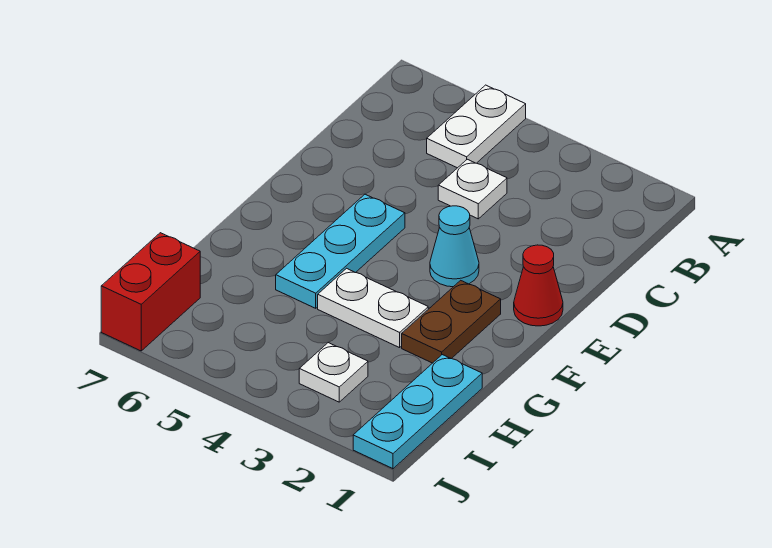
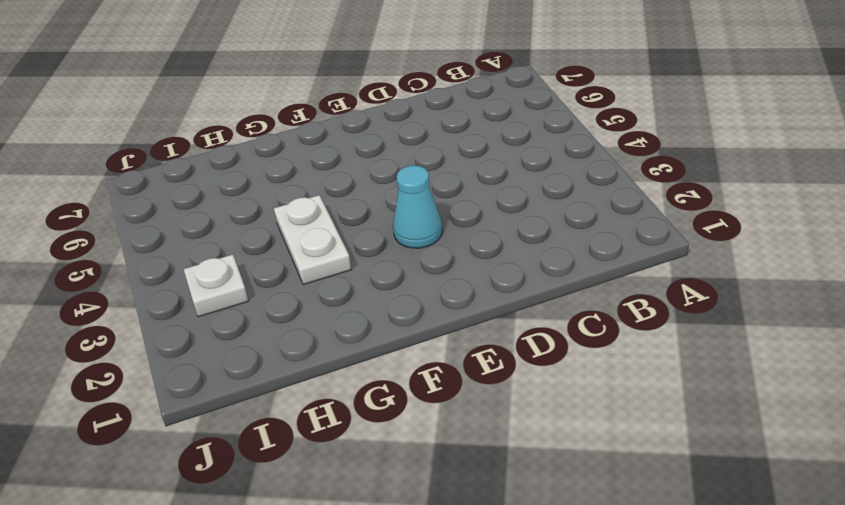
none -> white plate A5:B5 level 1
none -> white plate C4 level 1

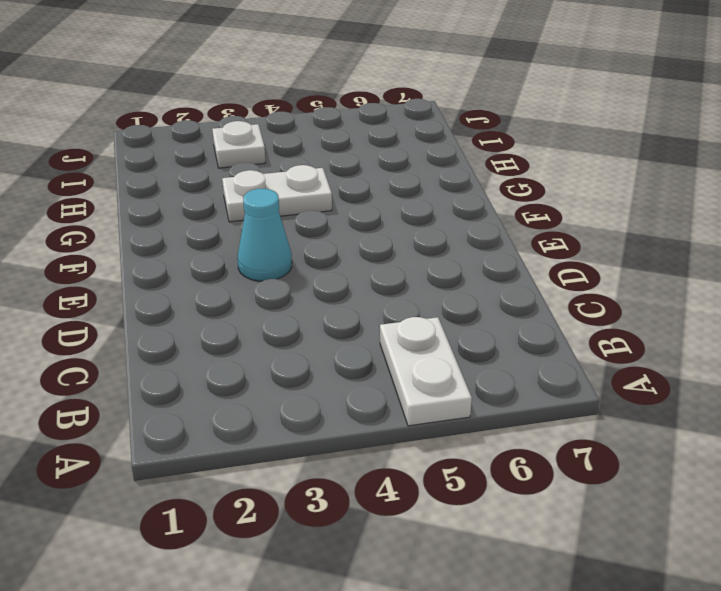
none -> white plate C4 level 1
none -> red cone E1 level 1

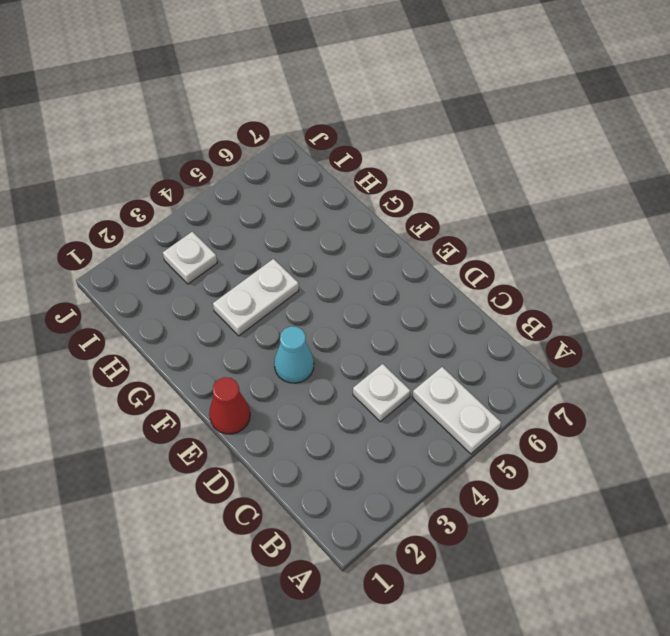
none -> cyan plate E5:G5 level 1
none -> brown plate F2:G2 level 1

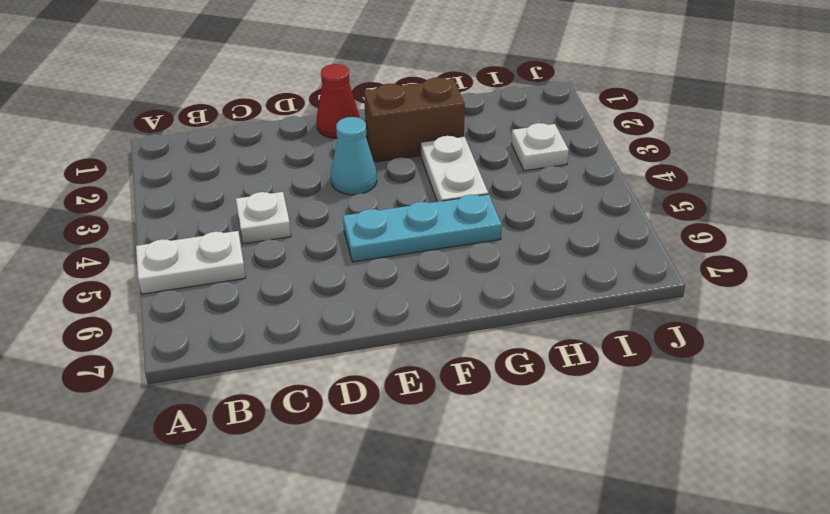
brown brick F2:G2 level 1 -> brown plate F2:G2 level 1
none -> cyan plate H1:J1 level 1
none -> red brick I7:J7 level 1

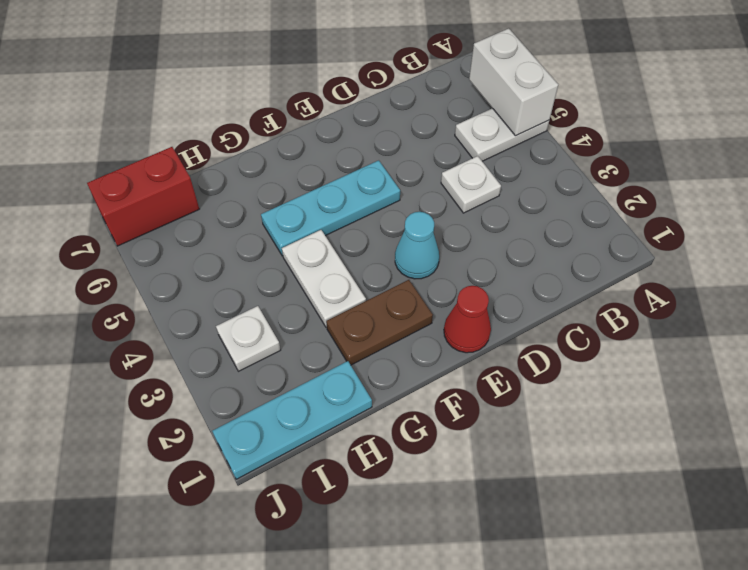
white brick A5:A6 level 2 -> none

